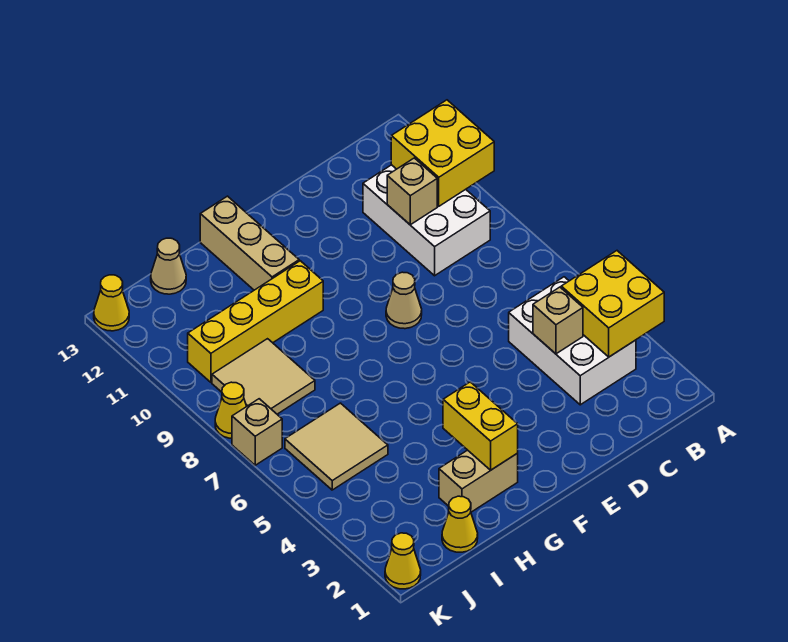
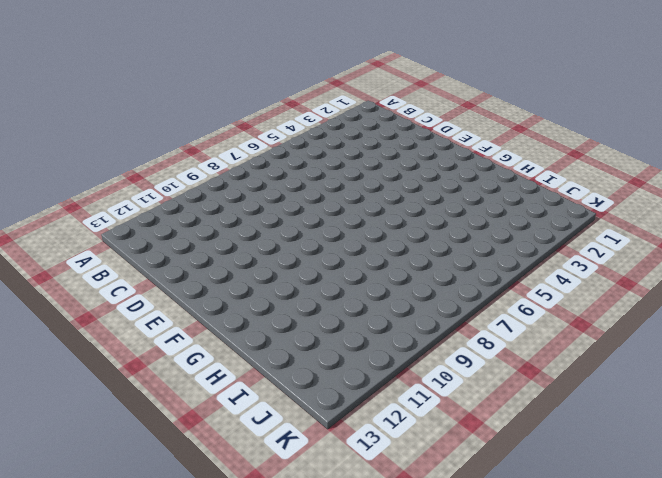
none -> white brick B3:C5 level 1
none -> white brick B9:C11 level 1
none -> tan cone E8 level 1

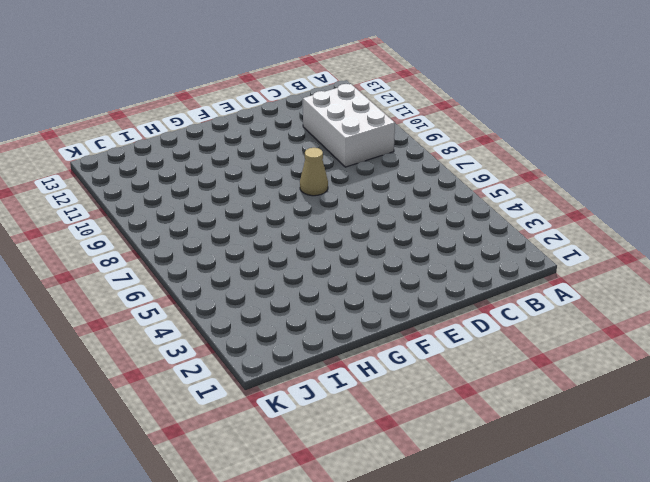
none -> white brick B3:C5 level 1
none -> tan brick G2:H2 level 1
none -> yellow brick G10:J10 level 1

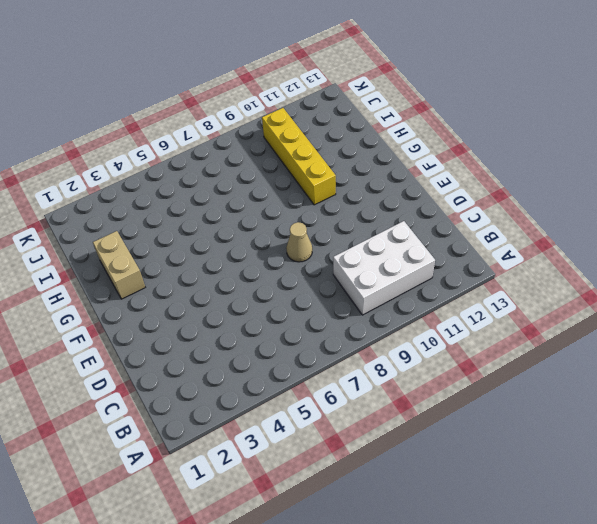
none -> white brick B3:C5 level 1
none -> tan brick G11:G13 level 1
none -> yellow cone I1 level 1

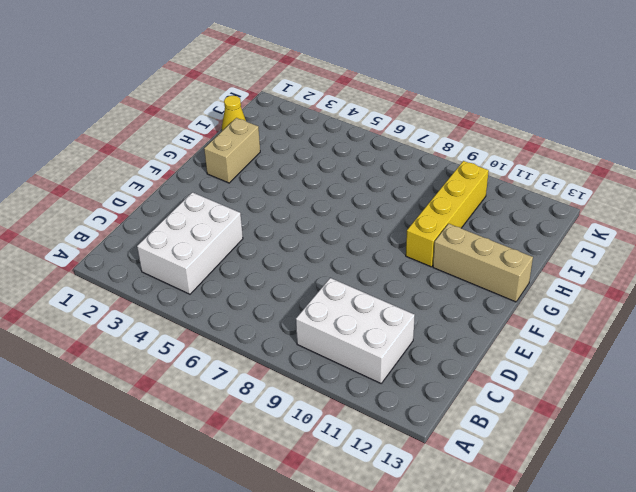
white brick B3:D4 level 1 -> white brick B3:C5 level 1
none -> tan cone E8 level 1
none -> tan tile I5:J6 level 1
none -> tan tile I8:J9 level 1

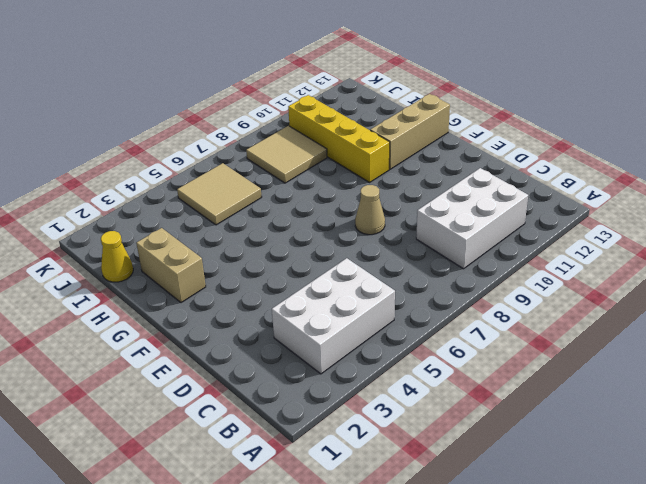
none -> tan cone I13 level 1
none -> yellow cone K1 level 1
none -> tan brick K7 level 1

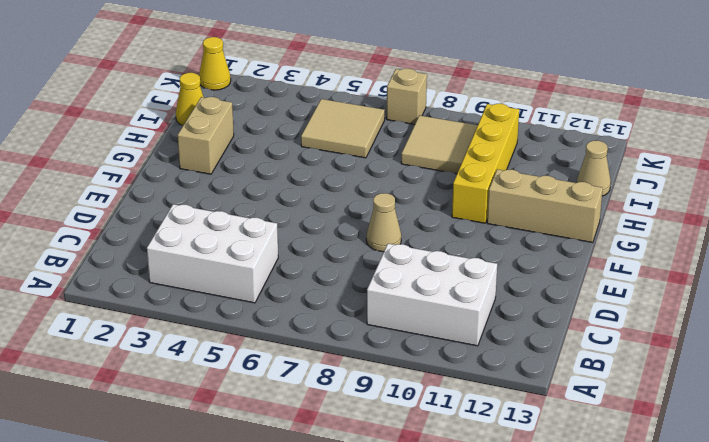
none -> yellow cone K8 level 1
none -> yellow cone K13 level 1
none -> yellow brick A3:B4 level 2

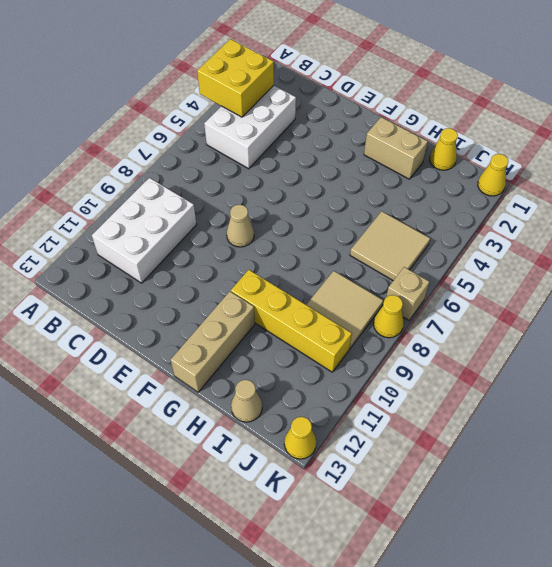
none -> yellow brick A10:B11 level 2
none -> tan brick C4 level 2
none -> tan brick C10 level 2

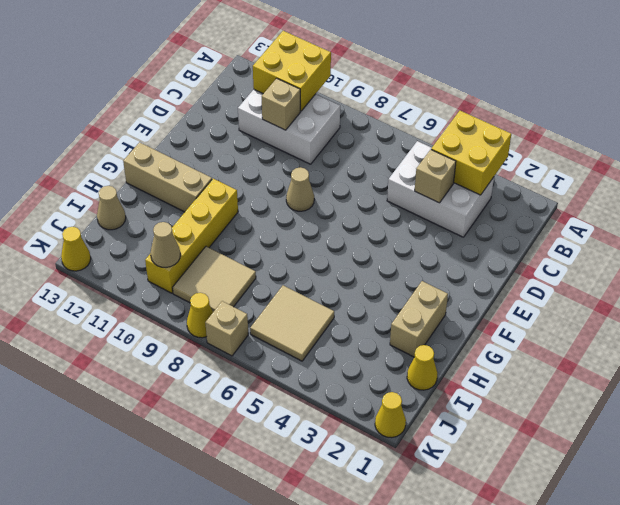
tan cone J10 level 2 -> none
none -> yellow brick G2:G3 level 2

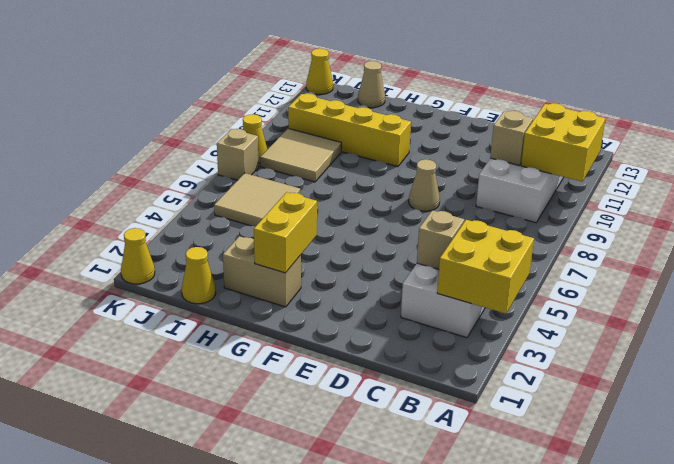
none -> tan brick G11:G13 level 1

